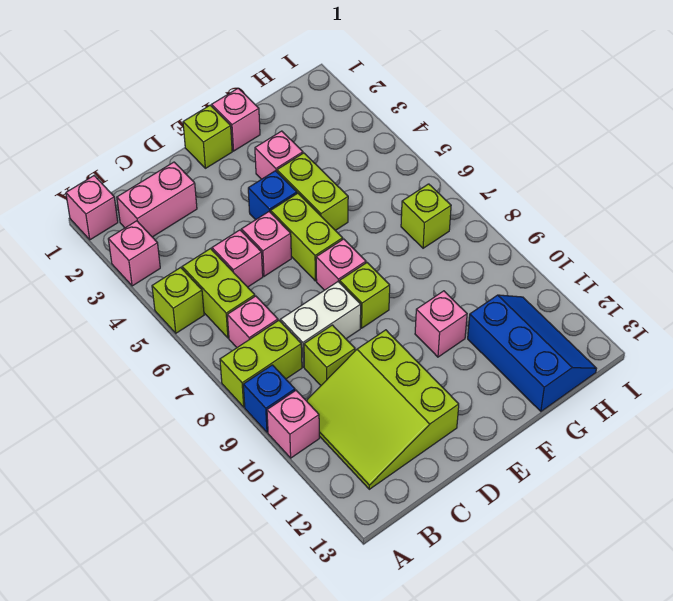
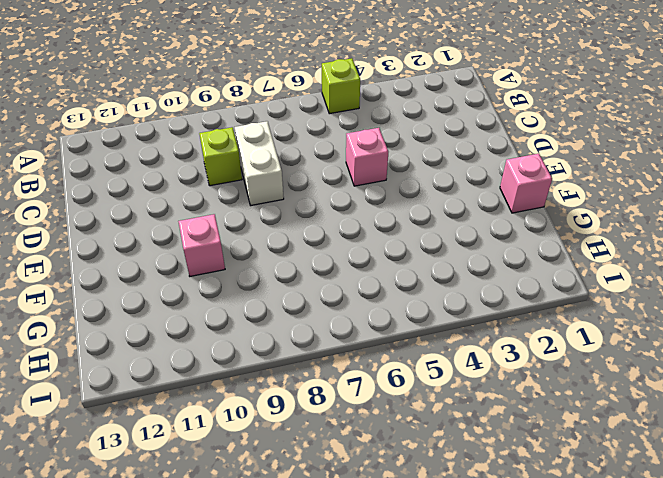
none -> pink brick A1 level 1
none -> pink brick A3 level 1
none -> lime brick A8:B8 level 1

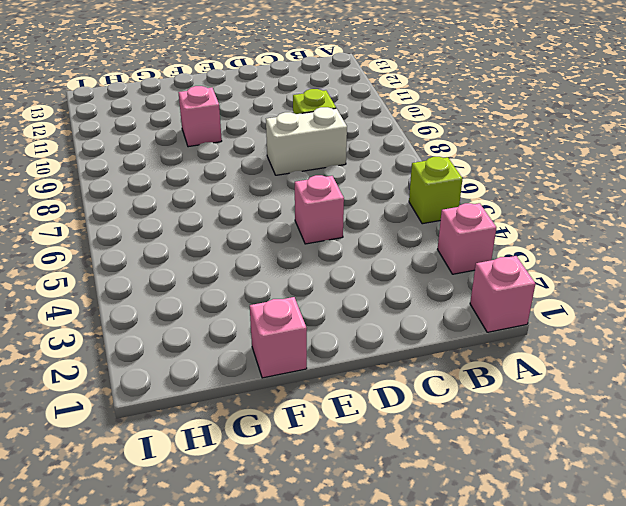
none -> lime brick A8:B8 level 1
none -> blue brick A9 level 1
none -> pink brick A10 level 1

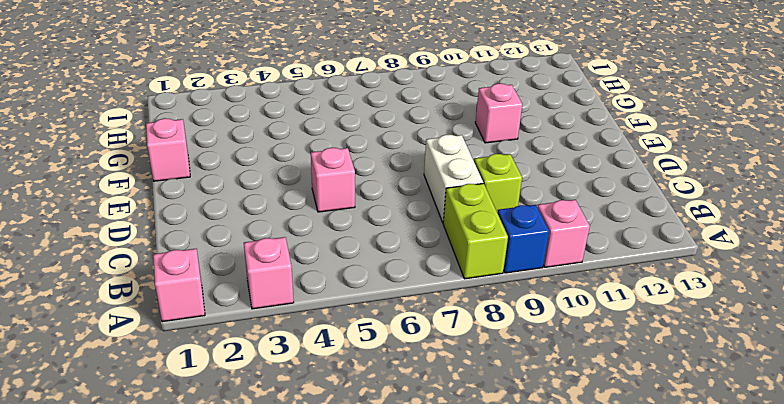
none -> lime brick A5 level 1
none -> pink brick B2:C2 level 1
none -> lime brick B5:B6 level 1

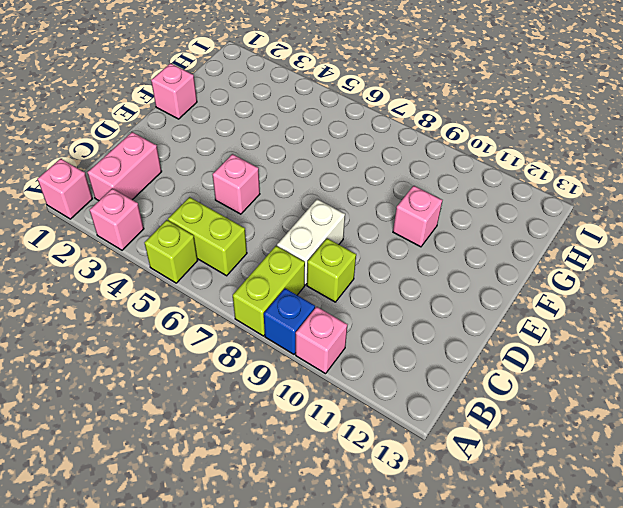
none -> pink brick B7 level 1
none -> lime slope B10:D12 level 1 top D
none -> pink brick C5 level 1

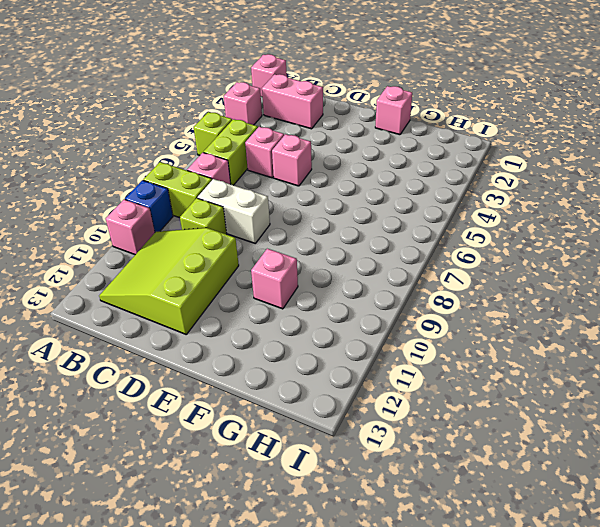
none -> lime brick E1 level 1
none -> blue brick E4 level 1
none -> lime brick E5:E6 level 1

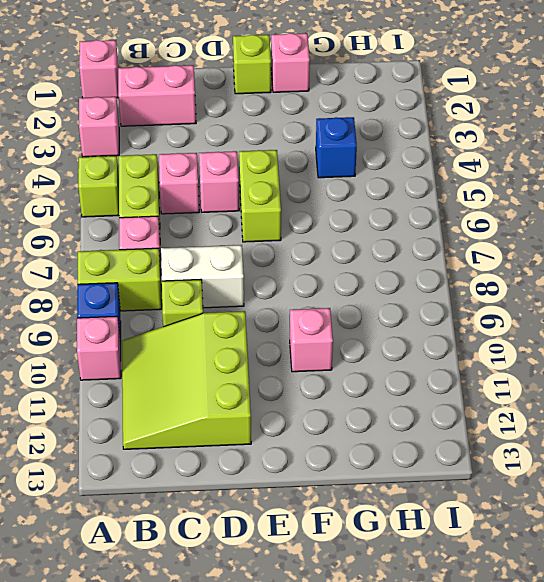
blue brick G4 level 1 -> blue brick E4 level 1
none -> pink brick E7 level 1
none -> lime brick E8 level 1
none -> pink brick F3 level 1

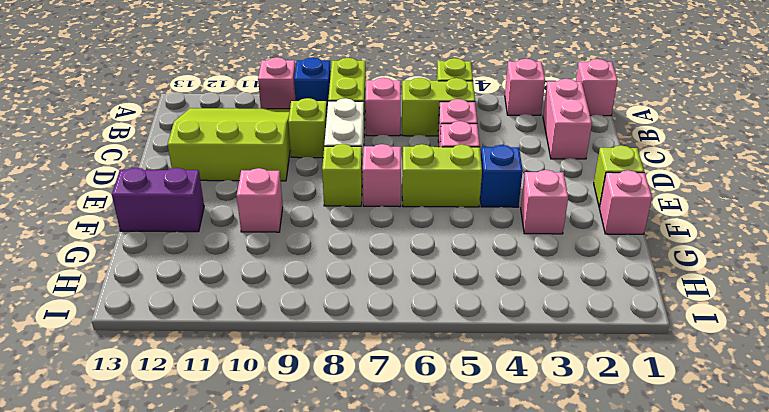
purple brick F12:F13 level 1 -> none
none -> lime brick F4:F5 level 1
none -> blue slope G11:H13 level 1 top G
none -> lime brick H7 level 1

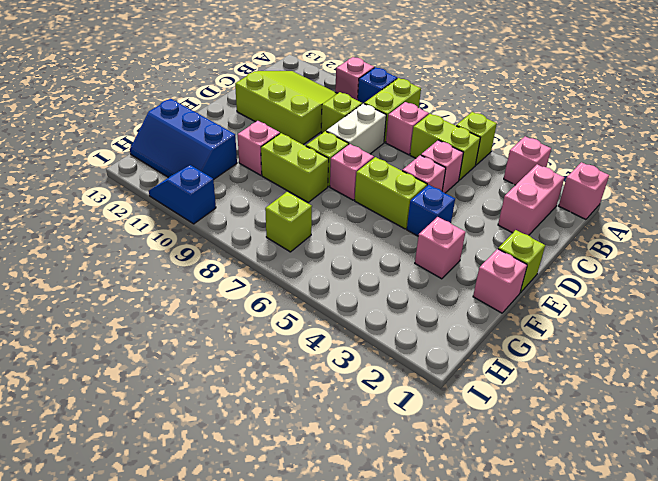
lime brick F8:F9 level 1 -> lime brick F4:F5 level 1
blue slope I10:I11 level 1 top 10 -> none

